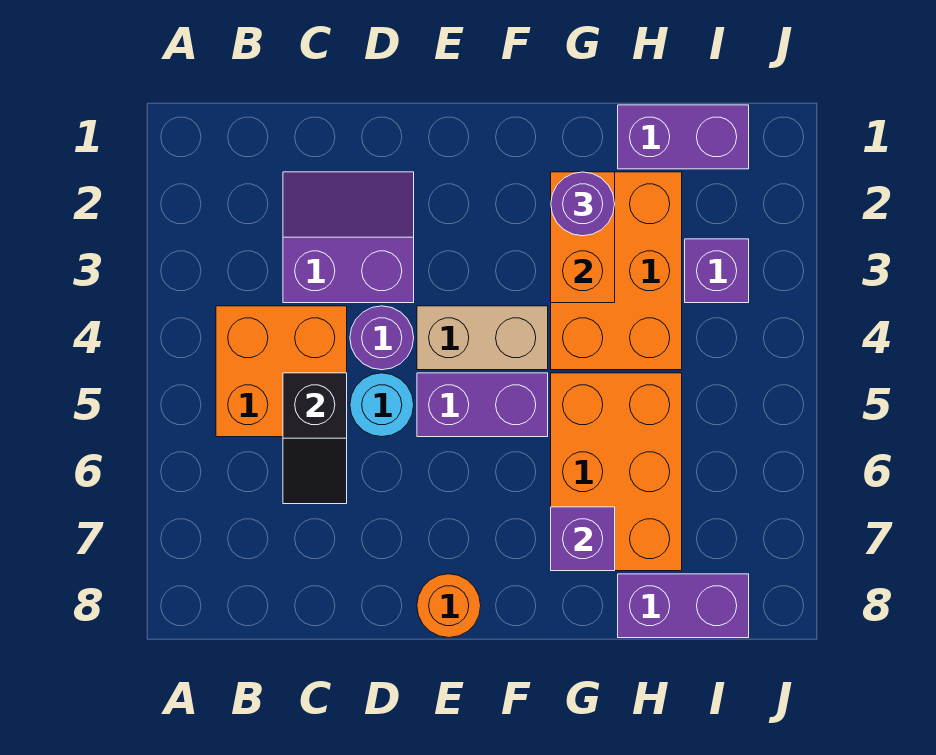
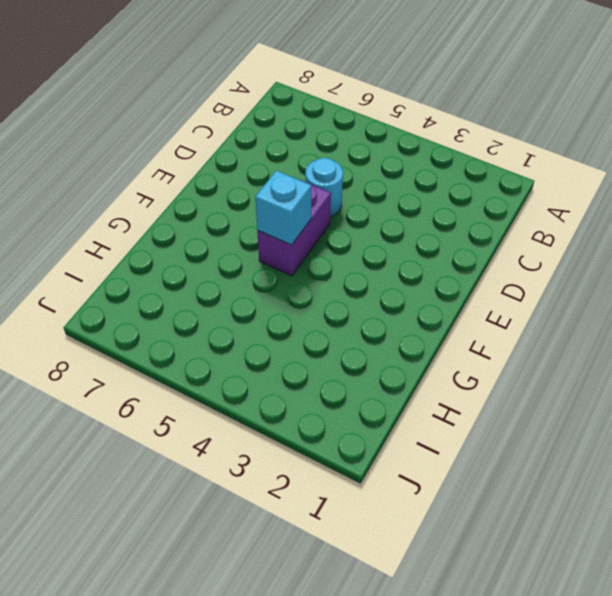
cyan brick F5 level 2 -> none
none -> orange brick B4:C5 level 1
none -> purple slope C2:D3 level 1 top 3
none -> purple round brick D4 level 1

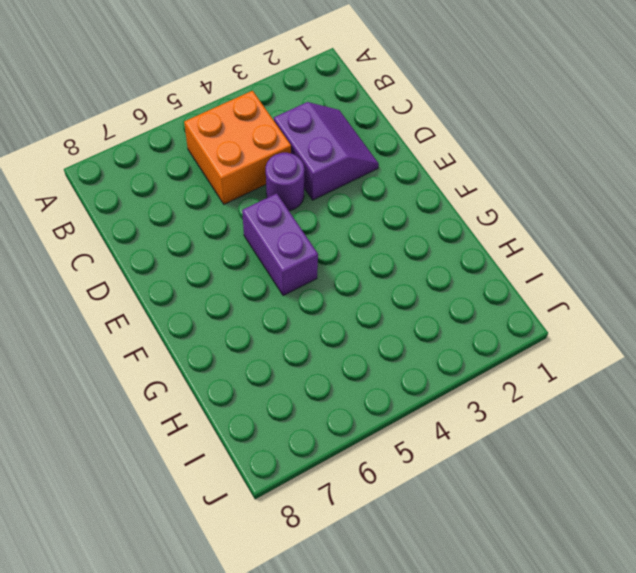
none -> cyan round brick D5 level 1
none -> tan brick E4:F4 level 1
none -> orange round brick E8 level 1

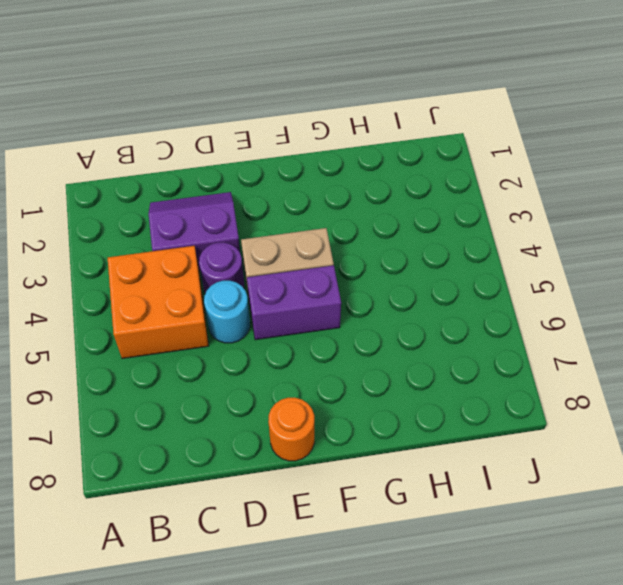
none -> orange brick G2:H4 level 1
none -> orange brick G5:H7 level 1
none -> purple brick H1:I1 level 1

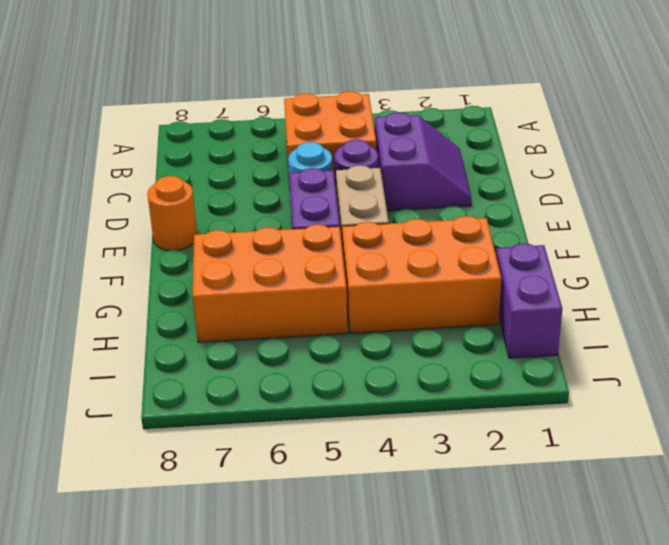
none -> purple brick H8:I8 level 1
none -> purple brick I3 level 1
none -> black slope C5:C6 level 2 top 5

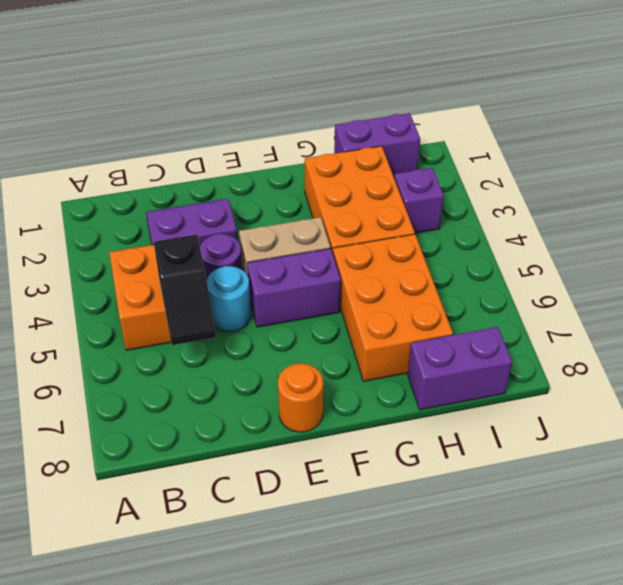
none -> orange brick G2:G3 level 2
none -> purple brick G7 level 2
none -> purple round brick G2 level 3

